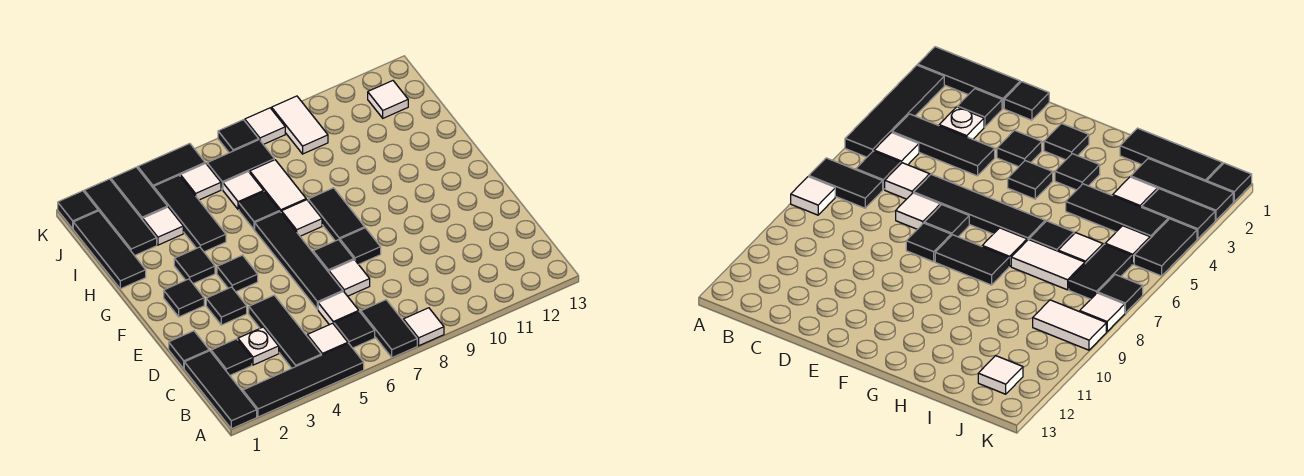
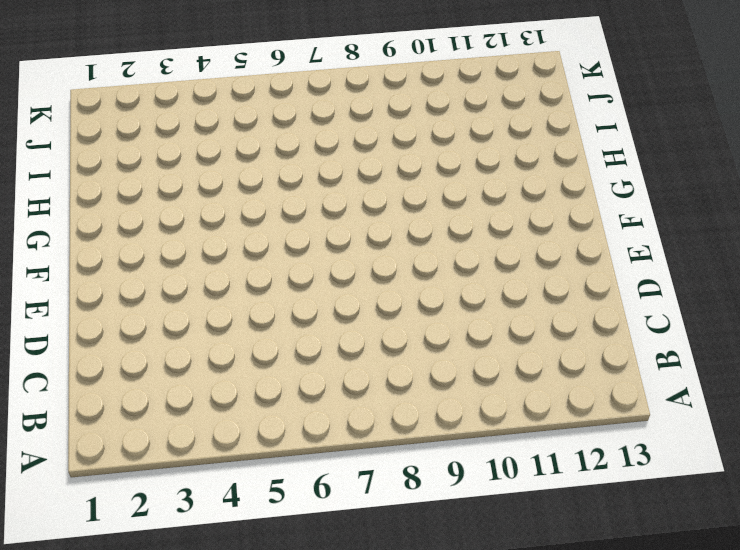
none -> black tile A1:C1 level 1
none -> black tile A2:A5 level 1
none -> black tile A7:B7 level 1
none -> white tile A8 level 1

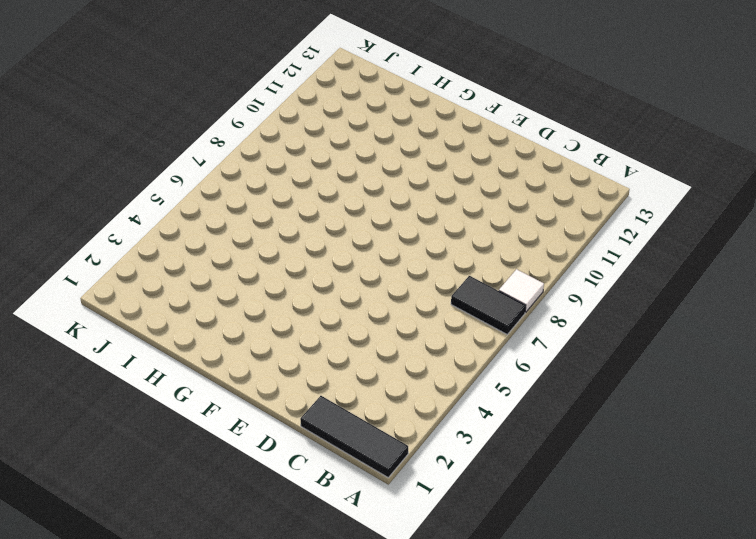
none -> black tile A2:A5 level 1
none -> black tile B4:D4 level 1
none -> white tile B5 level 1
none -> black tile B6 level 1

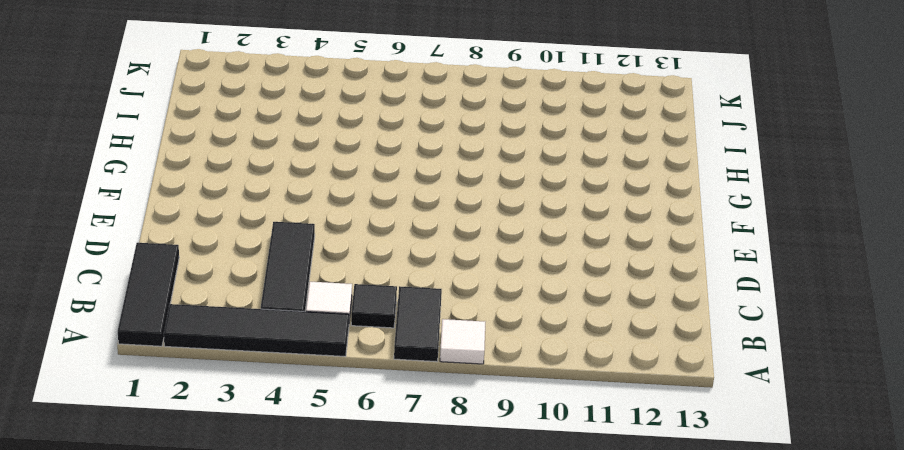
none -> black tile C2 level 1
none -> white plate C3 level 1
none -> white tile C6 level 1
none -> black tile D1 level 1

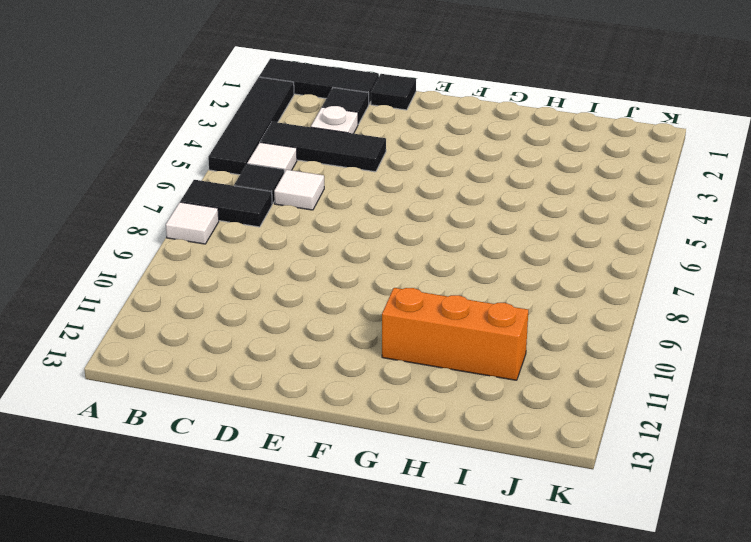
orange brick G11:I11 level 1 -> none
none -> black tile D6:G6 level 1
none -> white tile D7 level 1
none -> black tile E3 level 1
none -> black tile E7 level 1

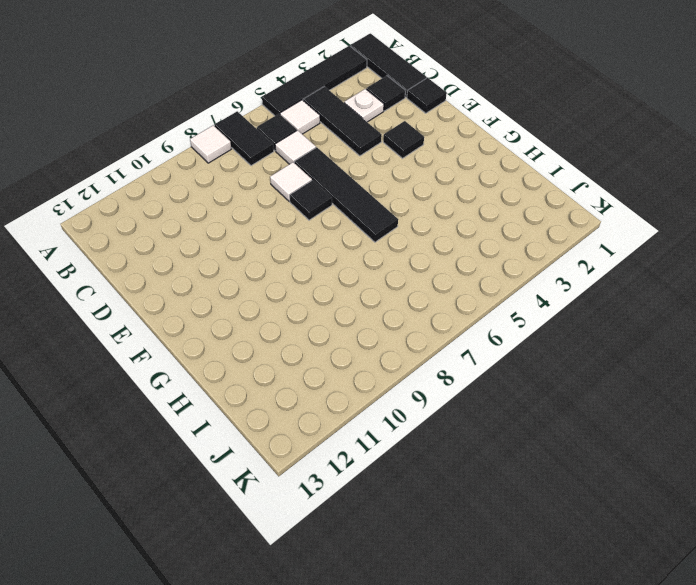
none -> black tile E8 level 1
none -> black tile F2 level 1
none -> black tile F4 level 1
none -> black tile F8:G8 level 1

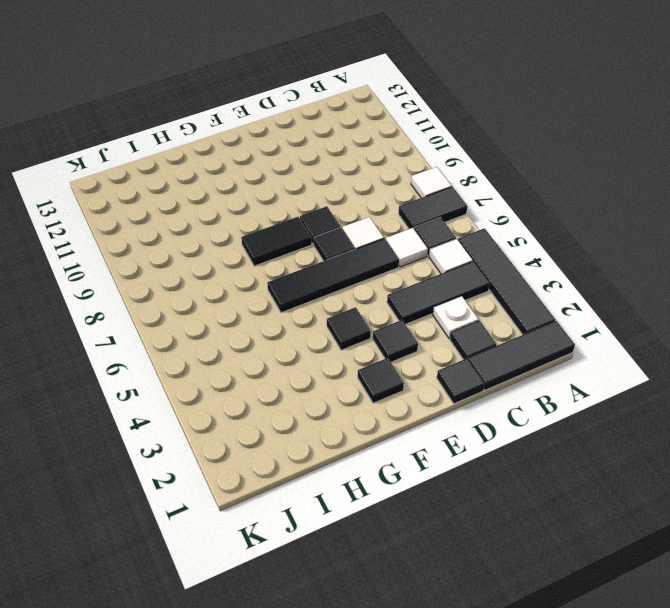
none -> black tile G3 level 1
none -> white tile G7 level 1
none -> black tile H1:J1 level 1
none -> black tile H4:J4 level 1

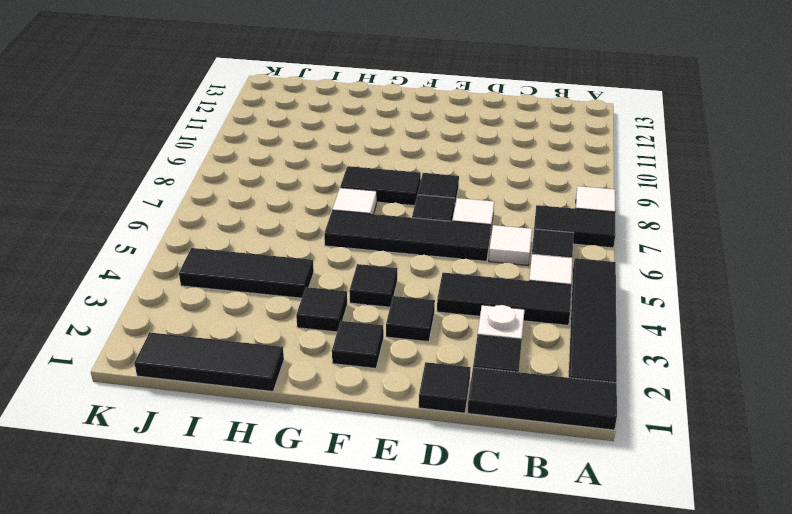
none -> black tile H6 level 1
none -> white tile H7:I7 level 1
none -> black tile I2:K2 level 1
none -> white tile I3 level 1

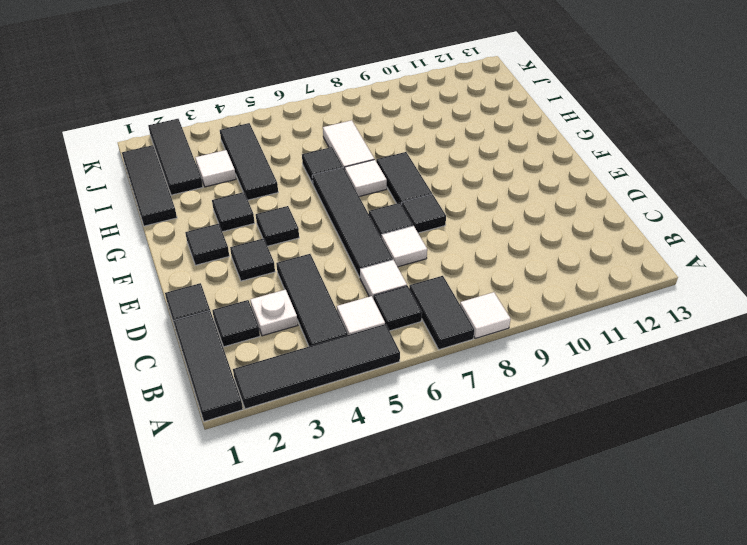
none -> white tile I6 level 1
none -> black tile J3:K3 level 1
none -> white tile J5 level 1
none -> black tile J6:J7 level 1

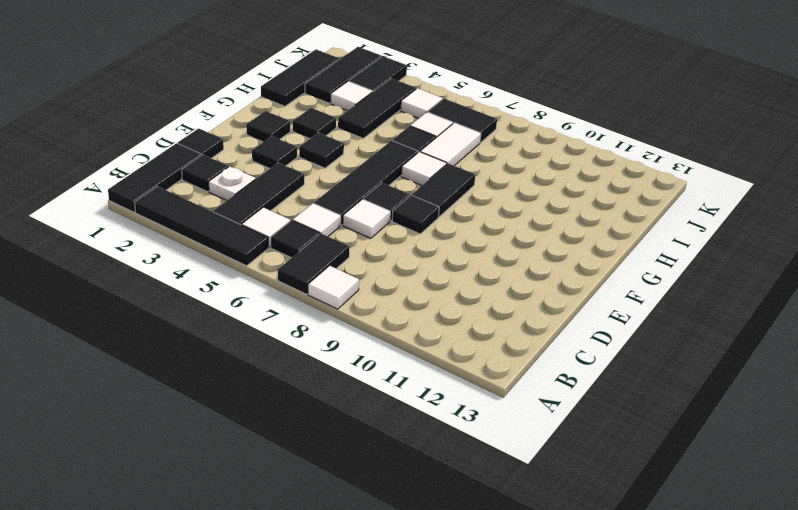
none -> white tile J9:K9 level 1
none -> white tile J12 level 1
none -> black tile K1 level 1
none -> black tile K4:K5 level 1

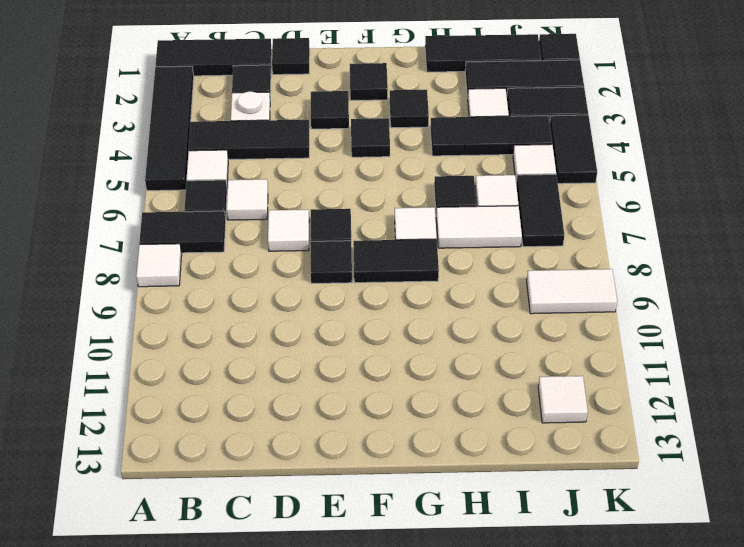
none -> black tile D6:G6 level 1
none -> black tile K7 level 1
none -> white tile K8 level 1

